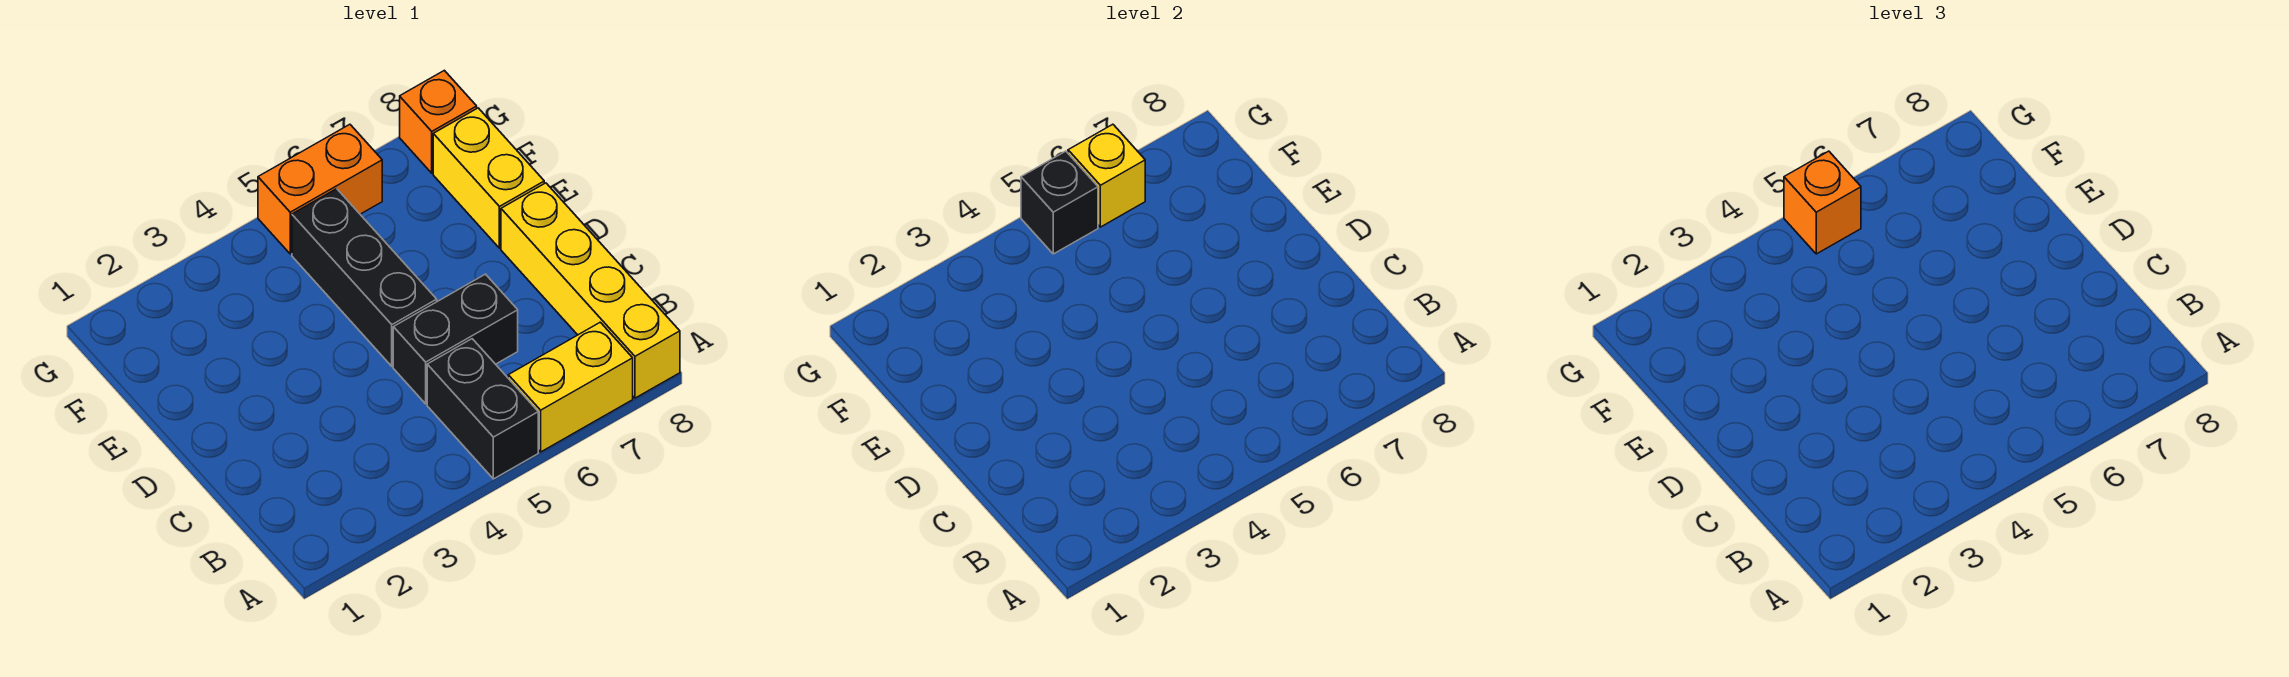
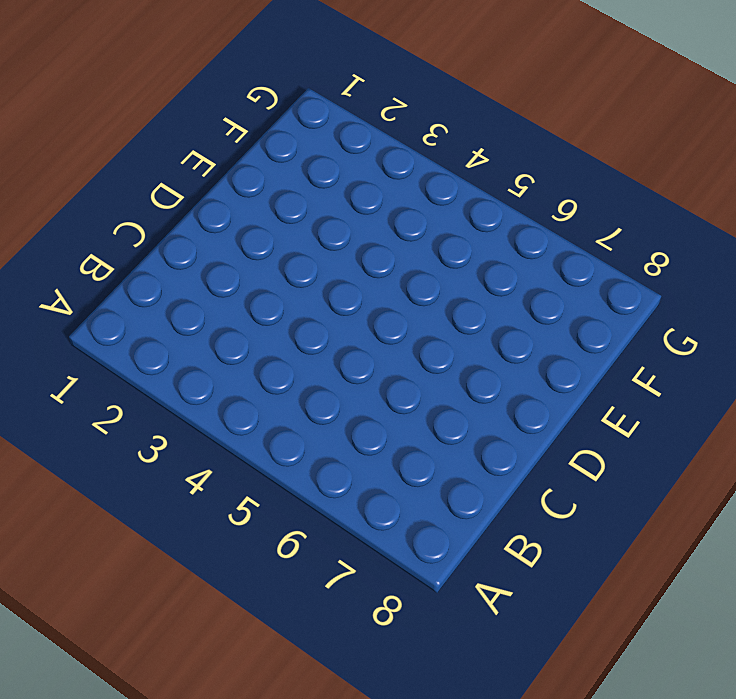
none -> black brick A5:B5 level 1
none -> yellow brick A6:A7 level 1

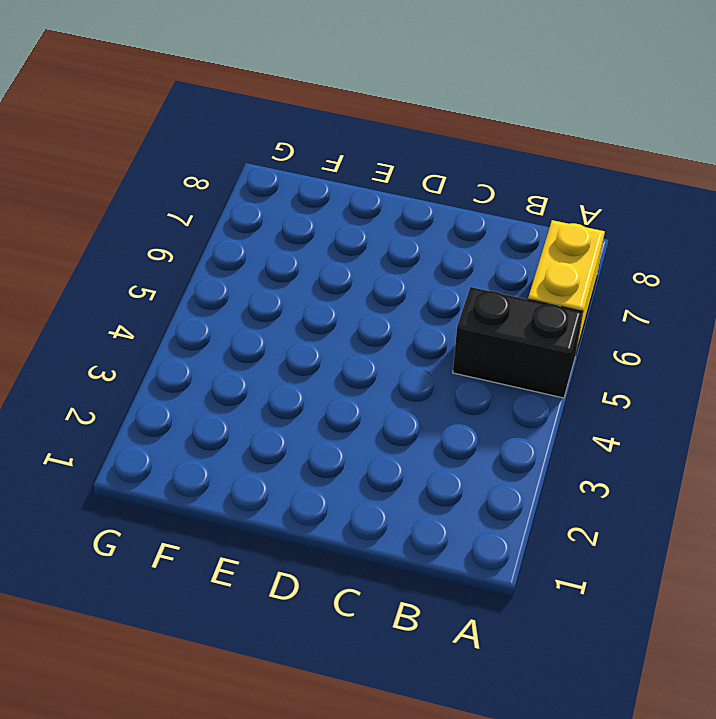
none -> yellow brick A8:D8 level 1
none -> black brick C5:C6 level 1

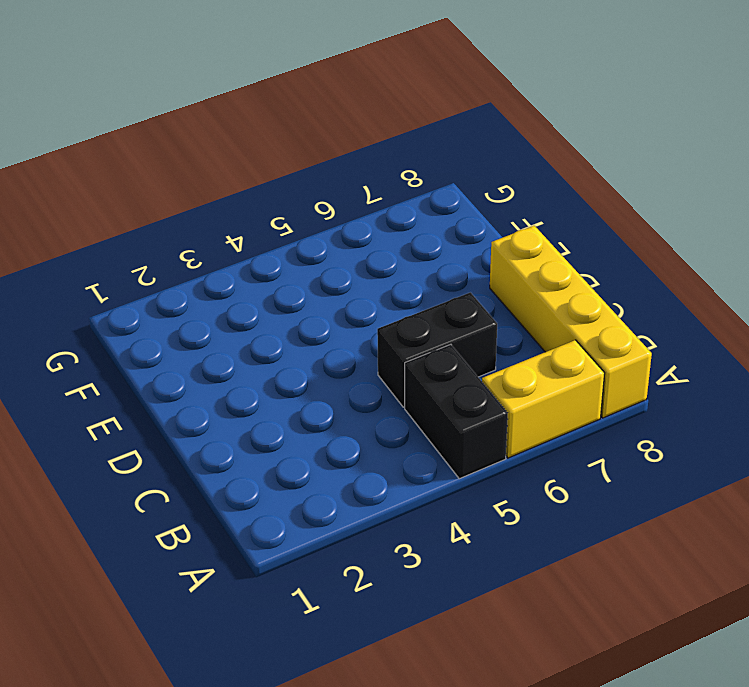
none -> black brick D5:F5 level 1
none -> yellow brick E8:F8 level 1

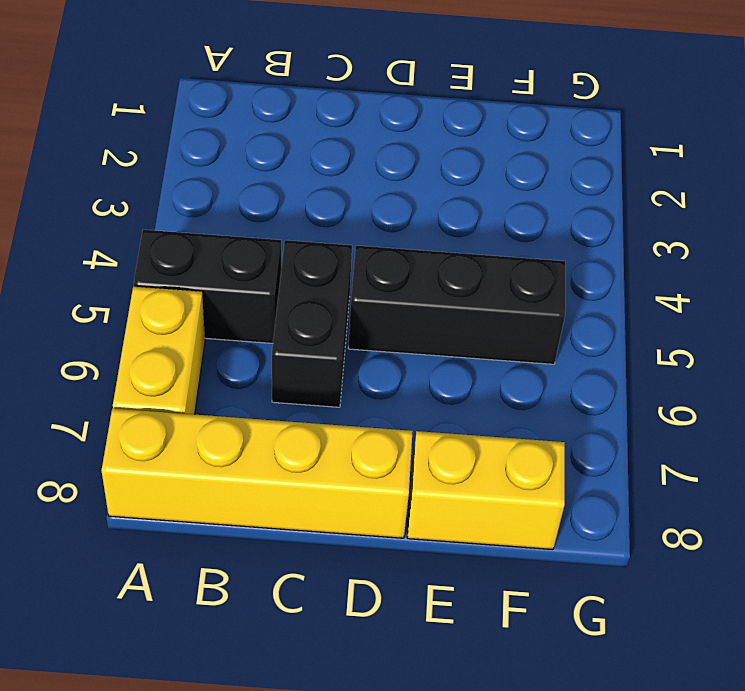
none -> orange brick G5:G6 level 1
none -> orange brick G8 level 1

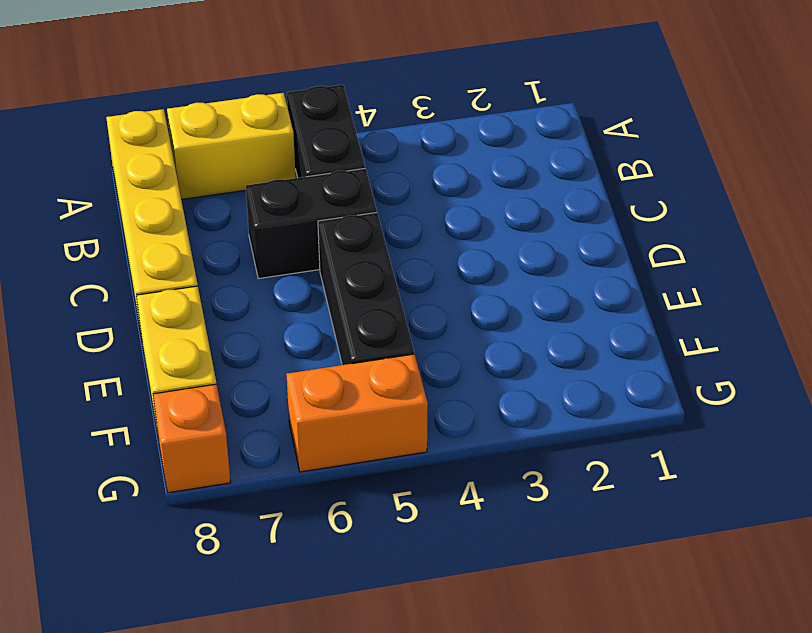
none -> black brick G5 level 2
none -> yellow brick G6 level 2

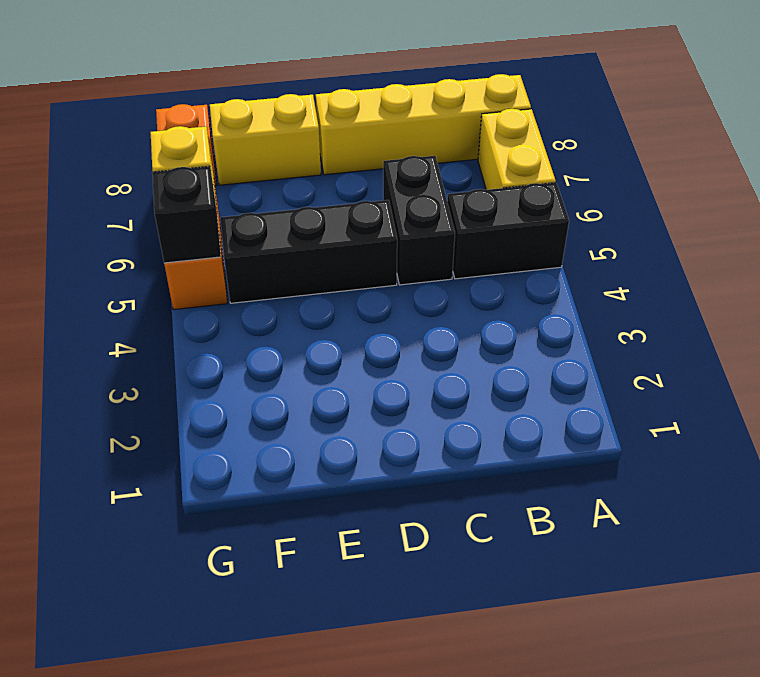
none -> orange brick G5 level 3

